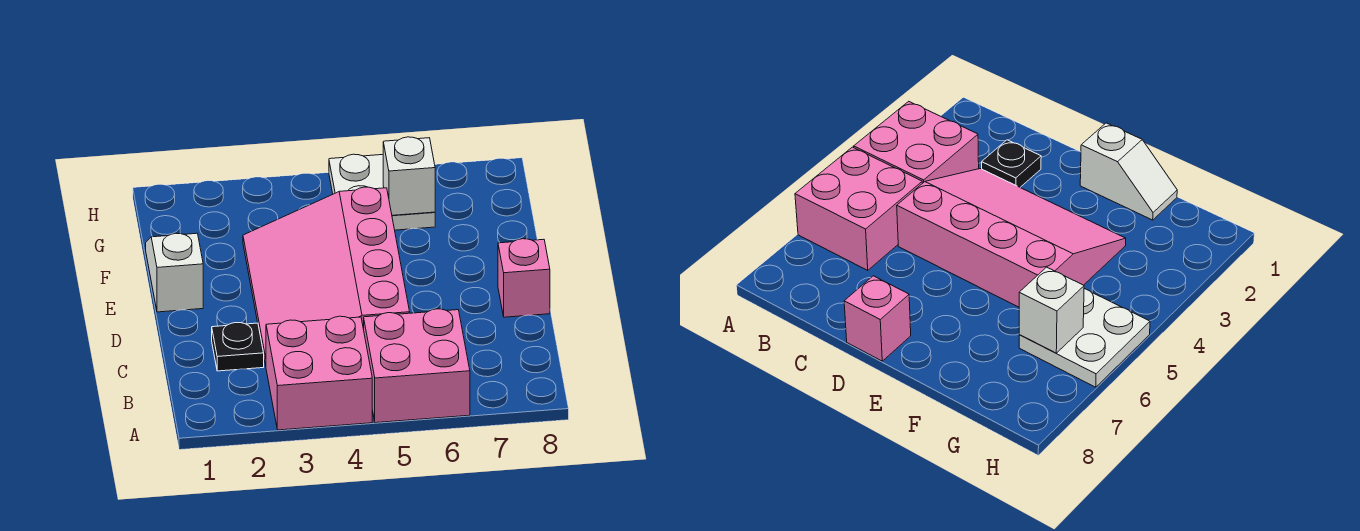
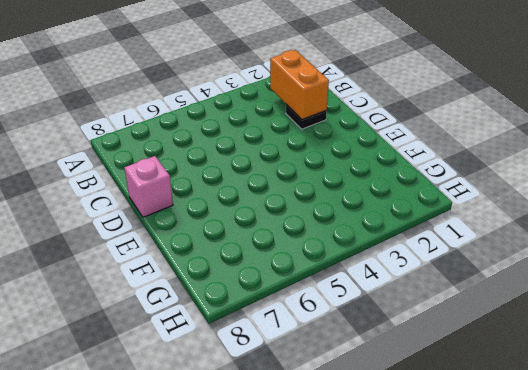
orange brick B2:C2 level 2 -> none
none -> pink brick A3:B4 level 1
none -> pink brick A5:B6 level 1

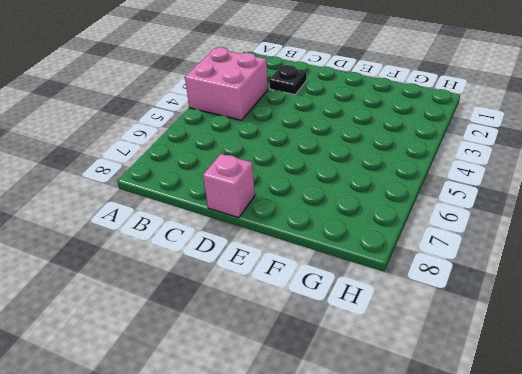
none -> pink brick A5:B6 level 1
none -> pink slope C3:F5 level 1 top 5

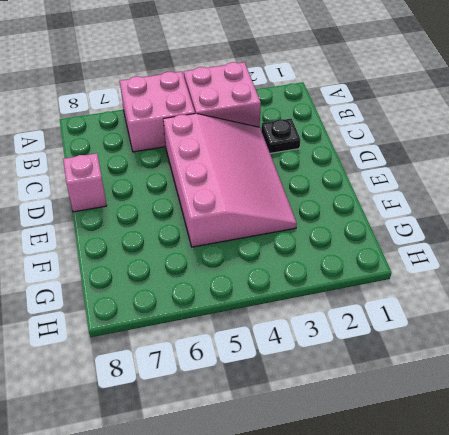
none -> white slope E1:F1 level 1 top E
none -> white plate G5:H6 level 1

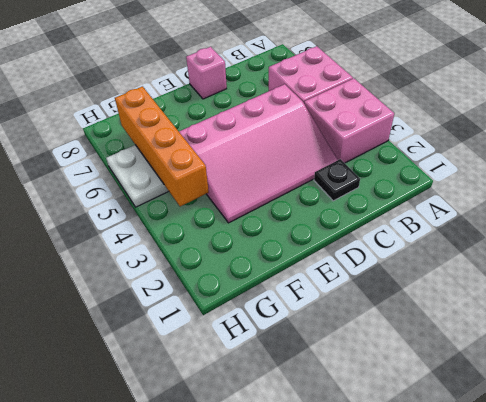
orange brick G4:G7 level 2 -> white brick G6 level 2
none -> white slope E1:F1 level 1 top E

